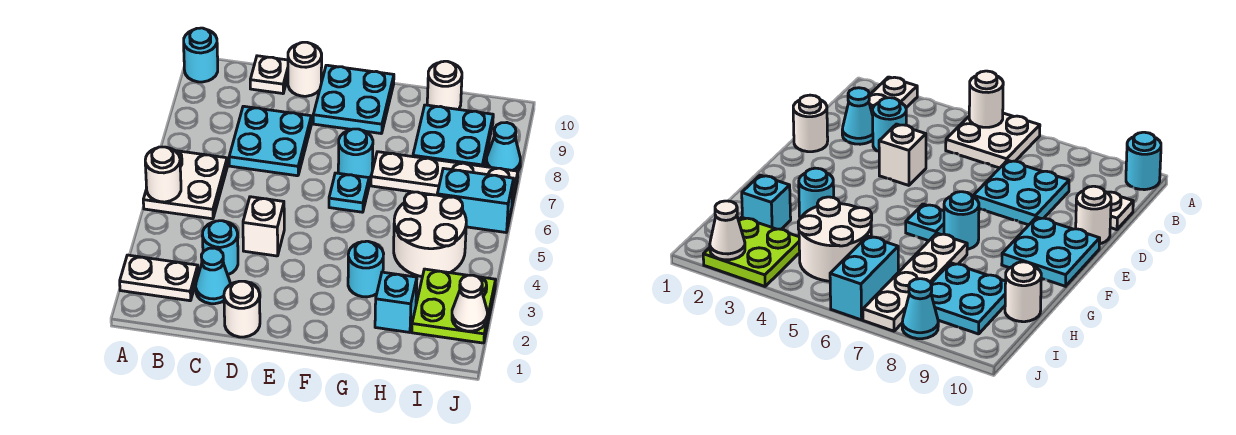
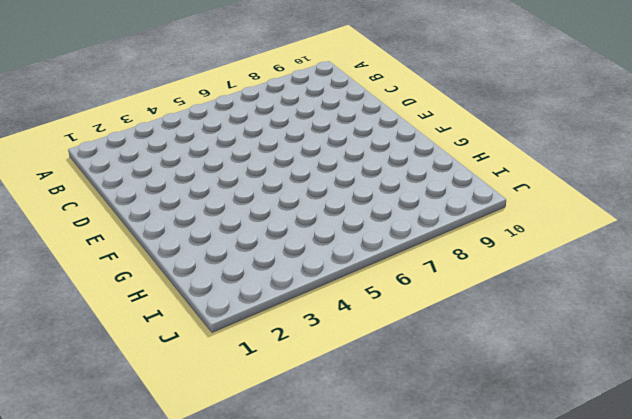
none -> white plate A2:B2 level 1
none -> white plate A5:B6 level 1
none -> cyan round brick A10 level 1

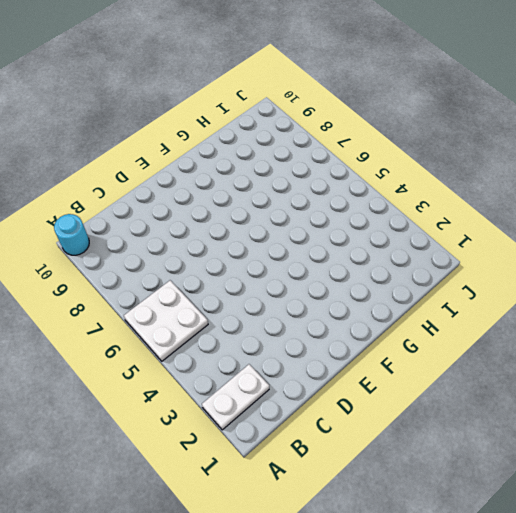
none -> cyan cone C2 level 1
none -> cyan round brick C3 level 1
none -> cyan plate C7:D8 level 1

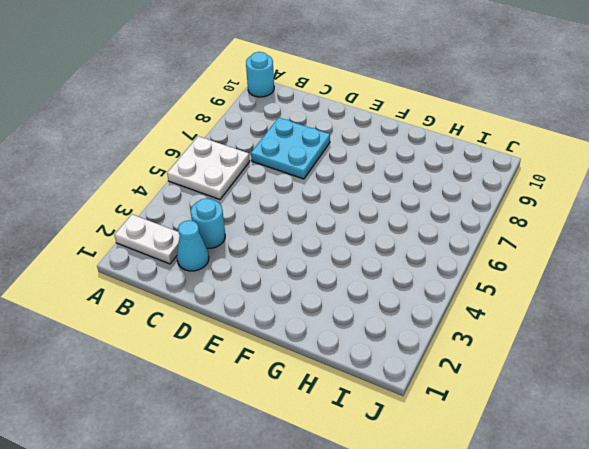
none -> white plate C10 level 1
none -> white round brick D1 level 1
none -> white brick D4 level 1

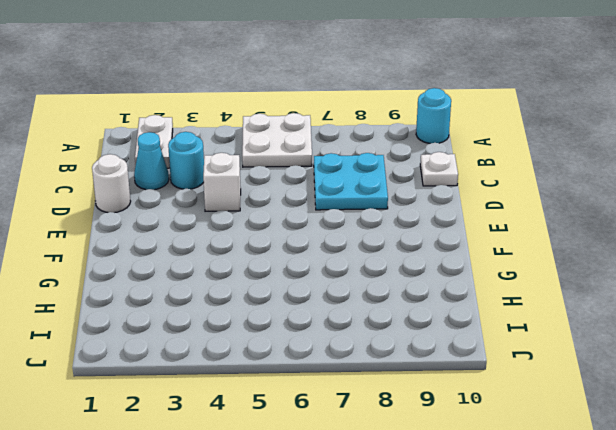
none -> white round brick D10 level 1
none -> cyan plate E9:F10 level 1
none -> cyan plate F6 level 1

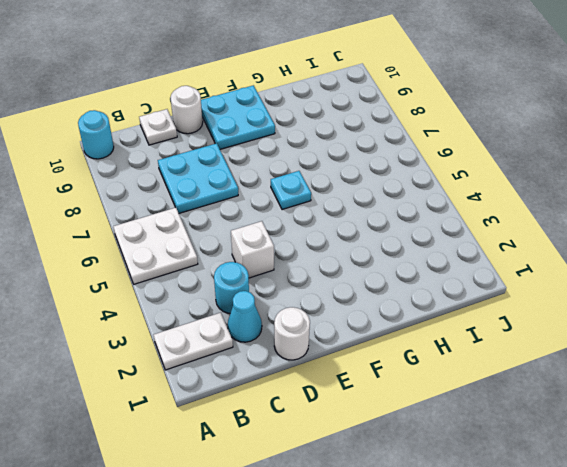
none -> cyan round brick F7 level 1
none -> cyan round brick G3 level 1
none -> white plate G7:J7 level 1

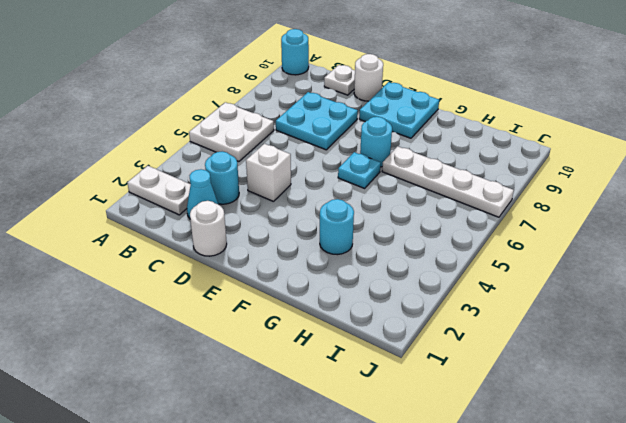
none -> cyan brick H2 level 1
none -> white round brick H4:I5 level 1
none -> cyan plate H8:I9 level 1

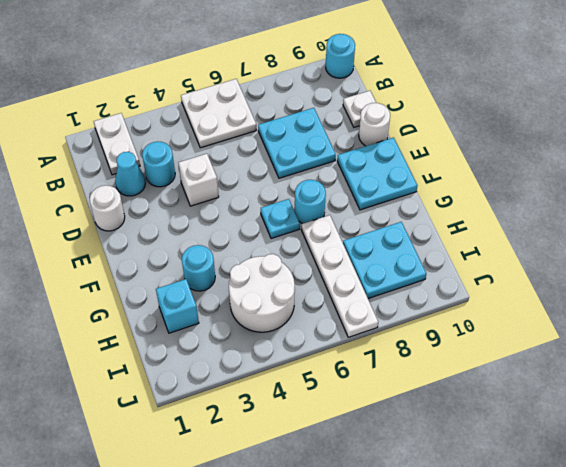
none -> white round brick H10 level 1
none -> lime plate I2:J3 level 1
none -> cyan brick I6:J6 level 1

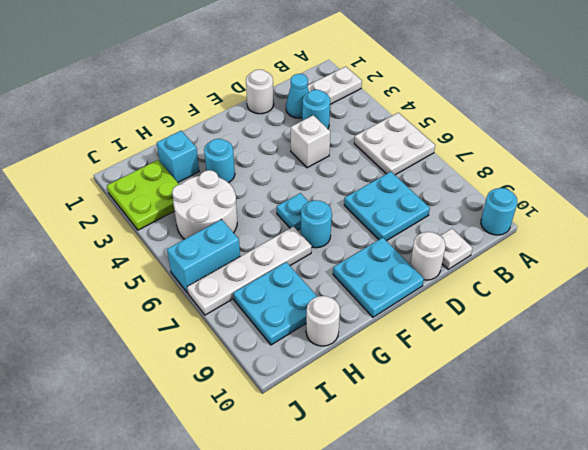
none -> cyan cone J8 level 1
none -> white round brick A5 level 2
none -> white cone J2 level 2

